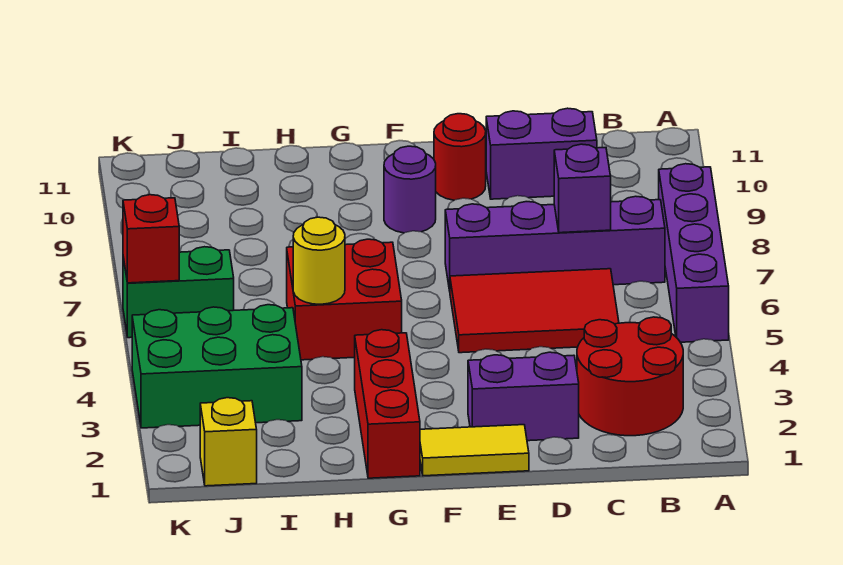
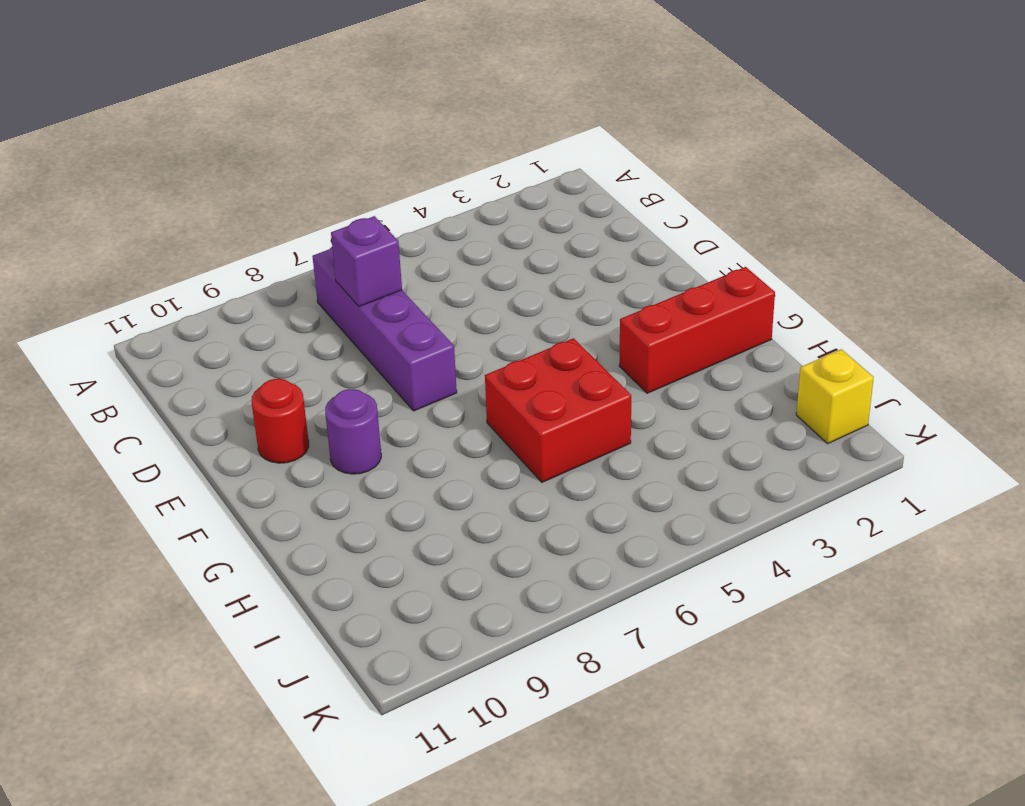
none -> purple brick A5:A8 level 1
none -> red round brick B2:C3 level 1
none -> red tile C5:E6 level 1

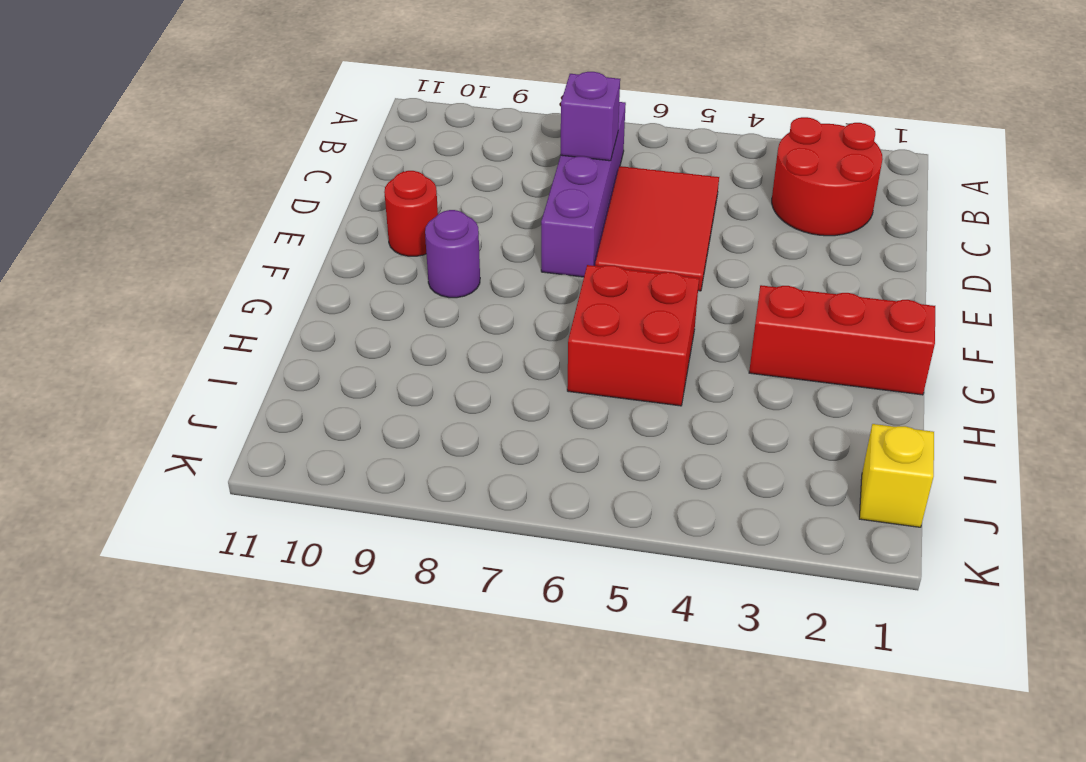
none -> purple brick A5:A8 level 1
none -> purple brick C10:D10 level 1
none -> purple brick D2:E2 level 1

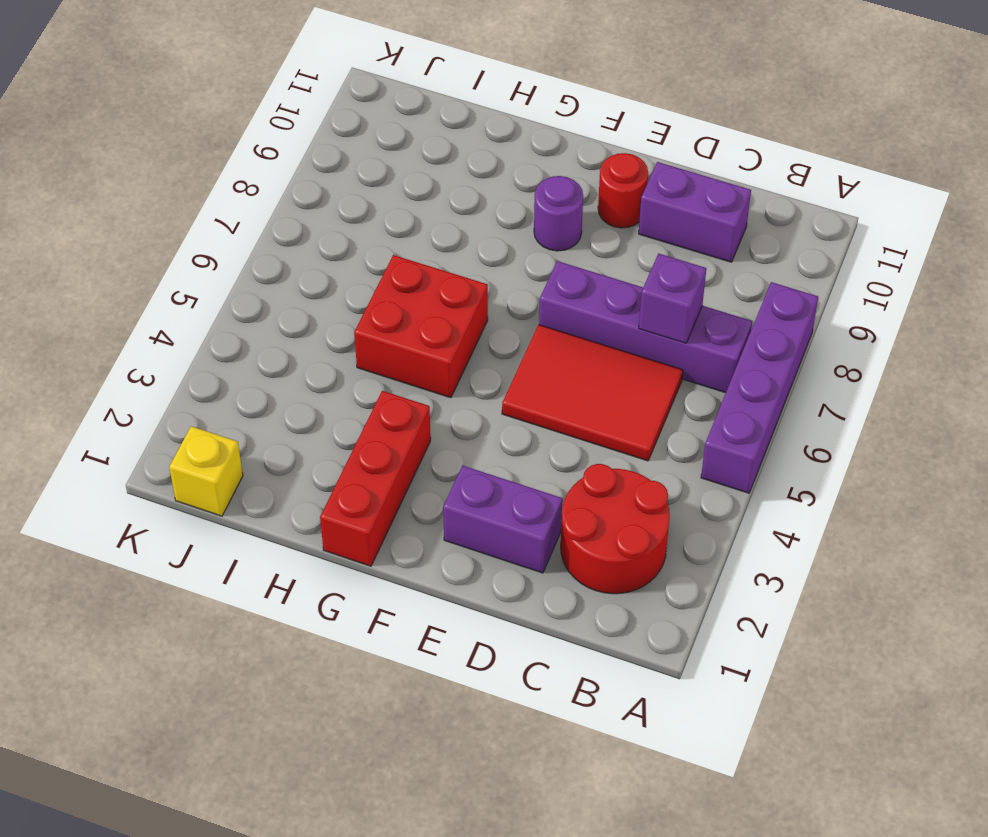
none -> yellow tile E1:F1 level 1
none -> green brick I3:K4 level 1
none -> green brick J6:K6 level 1

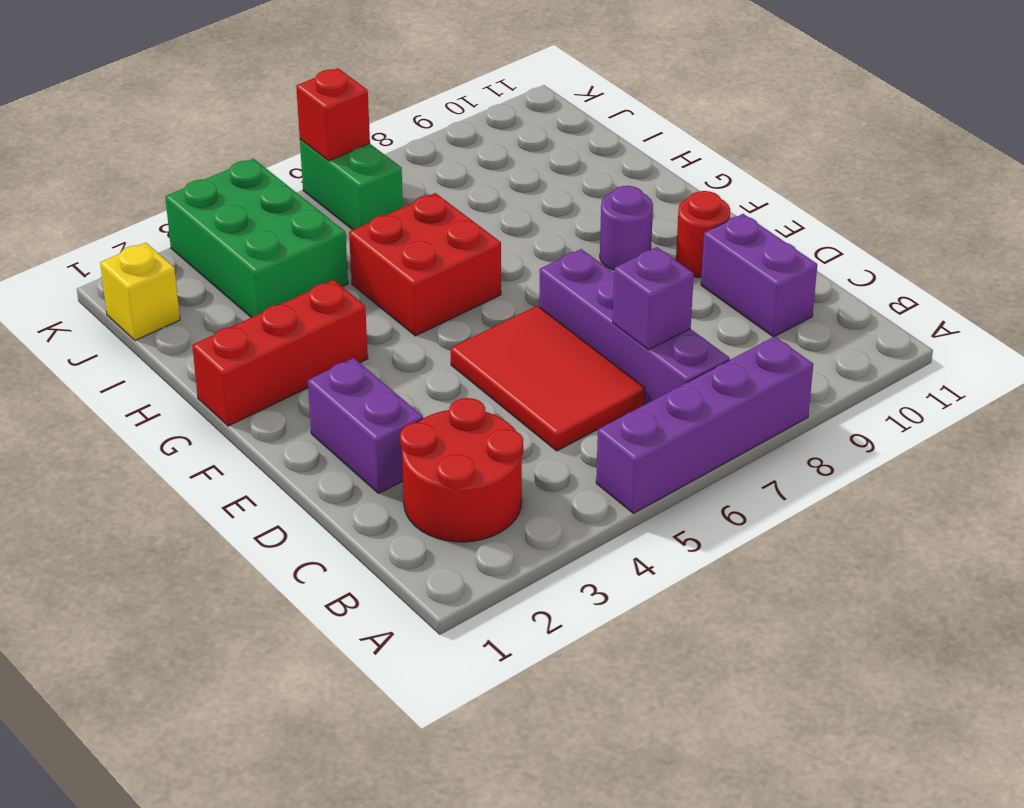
none -> yellow tile E1:F1 level 1
none -> yellow round brick H5 level 2

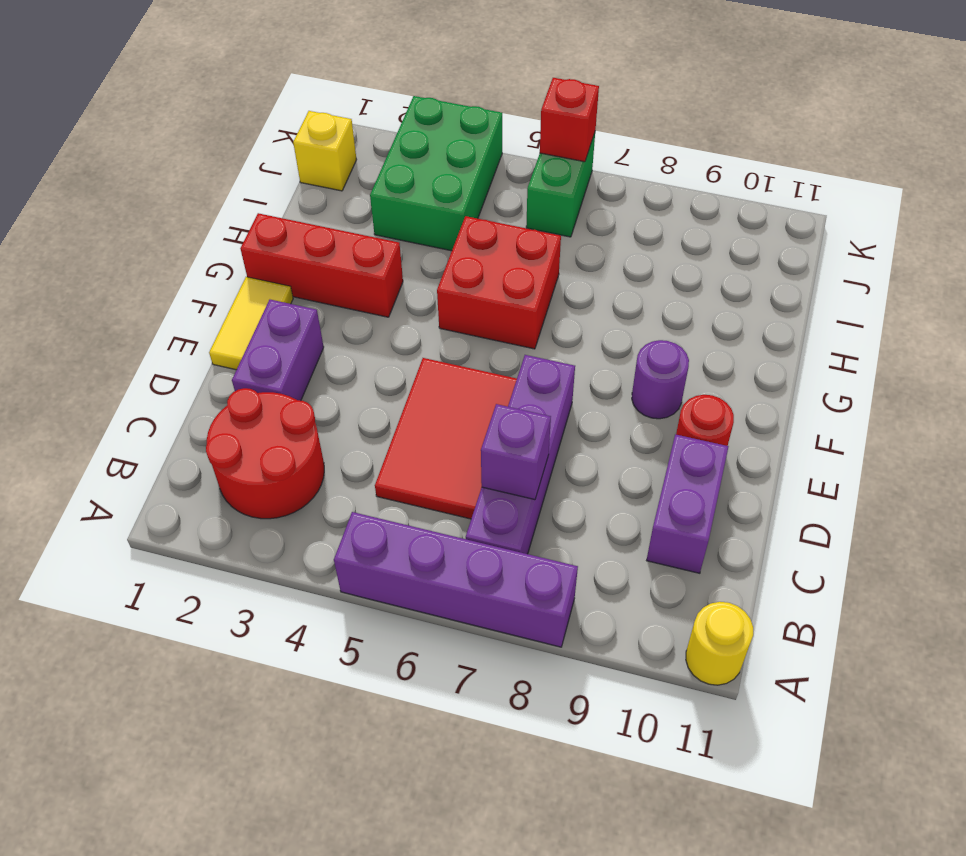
yellow round brick A11 level 1 -> yellow round brick H5 level 2

